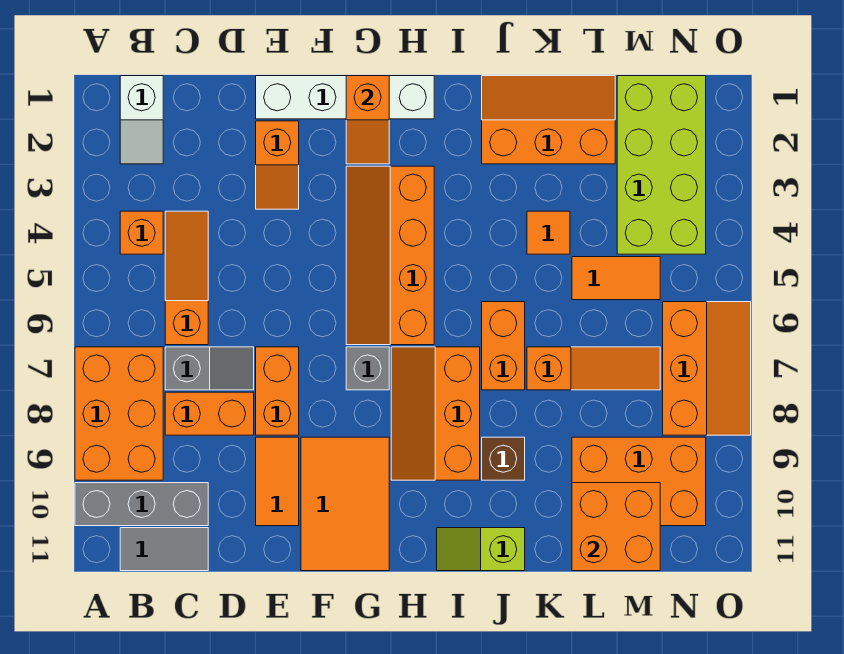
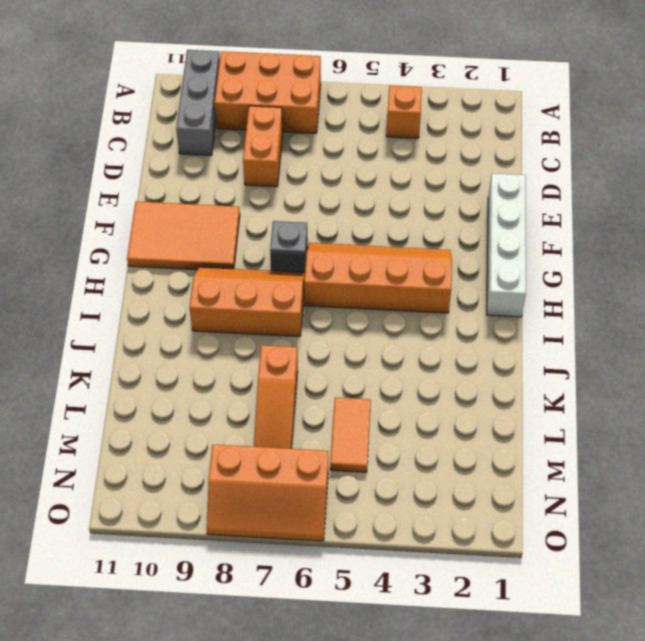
none -> white slope B1:B2 level 1 top 1
none -> grey tile B11:C11 level 1
none -> orange slope C4:C6 level 1 top 6

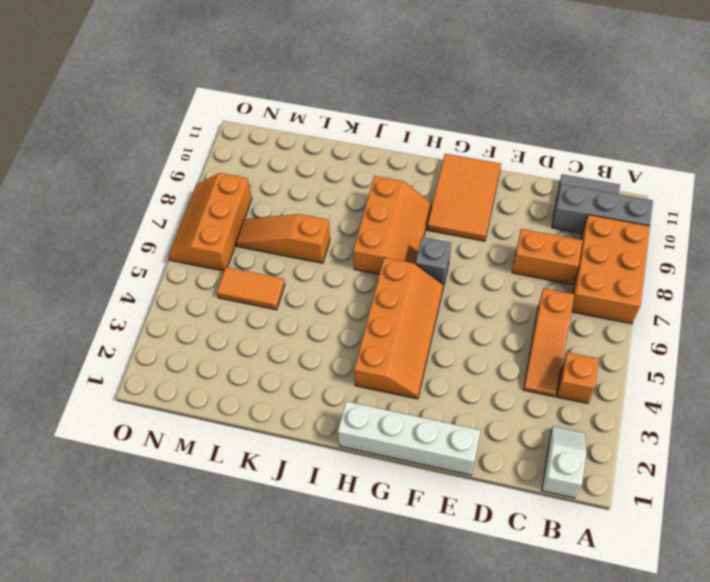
none -> grey slope C7:D7 level 1 top C
none -> orange slope E2:E3 level 1 top 2
none -> orange brick E7:E8 level 1

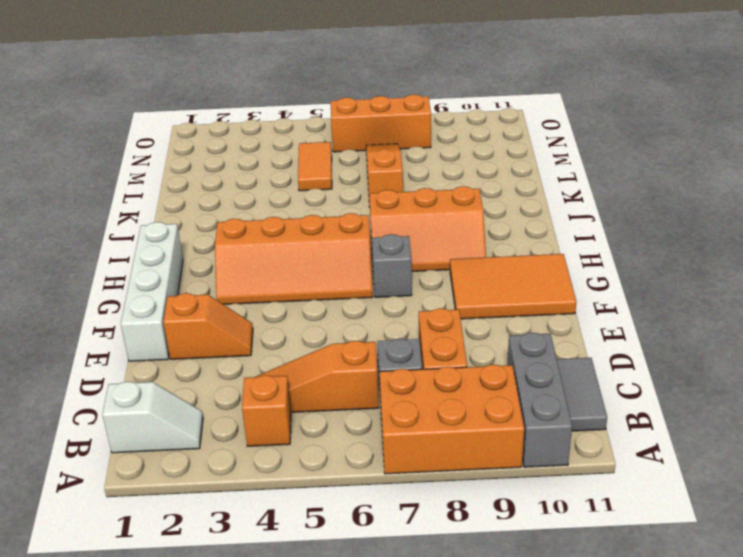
none -> orange brick E7:E8 level 1
none -> orange tile E9:E10 level 1
none -> lime slope I11:J11 level 1 top J

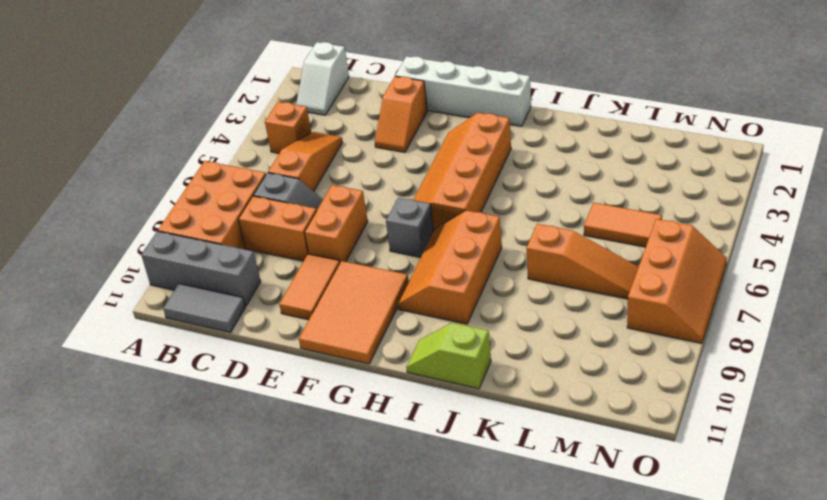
none -> orange slope J1:L2 level 1 top 2
none -> orange brick J6:J7 level 1
none -> brown brick J9 level 1

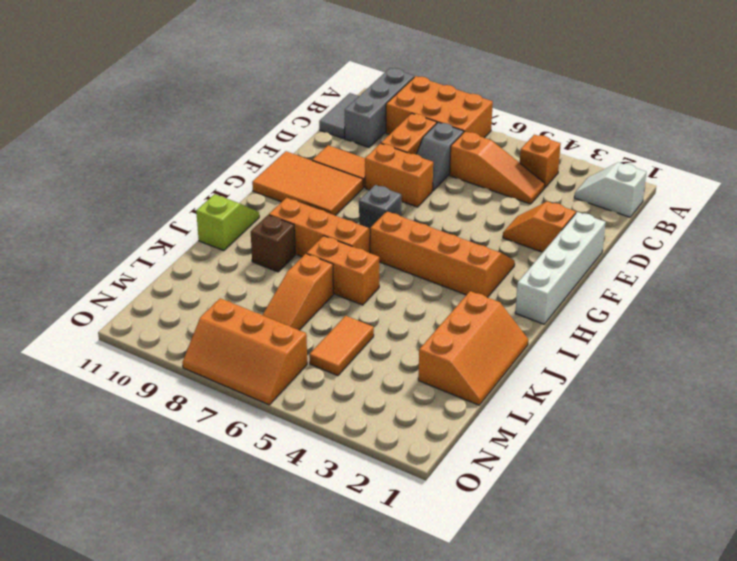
none -> orange tile K4 level 1
none -> orange brick L9:N10 level 1
none -> lime brick M1:N4 level 1

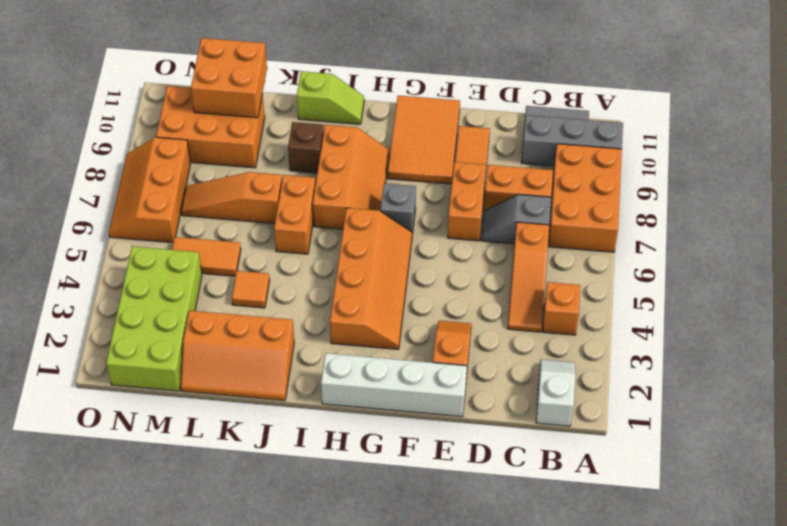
none -> orange slope G1:G2 level 2 top 1

